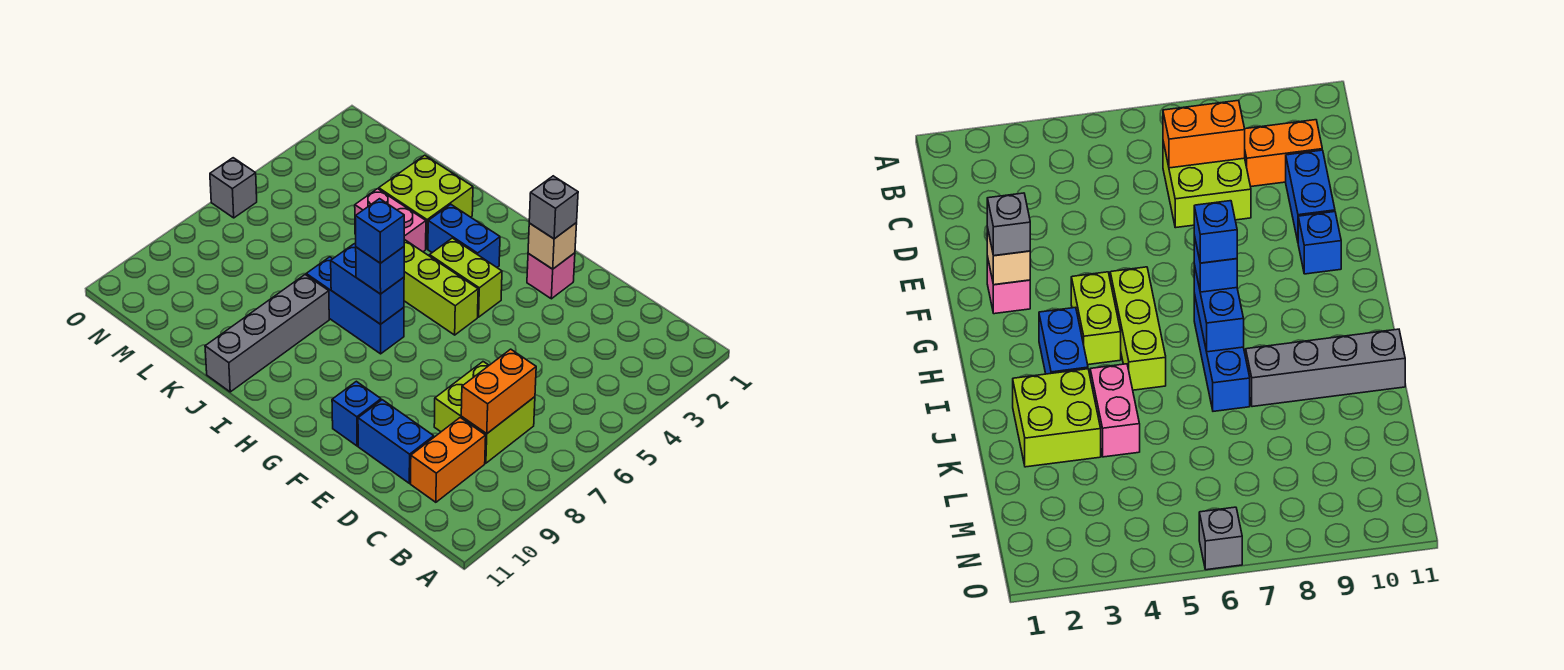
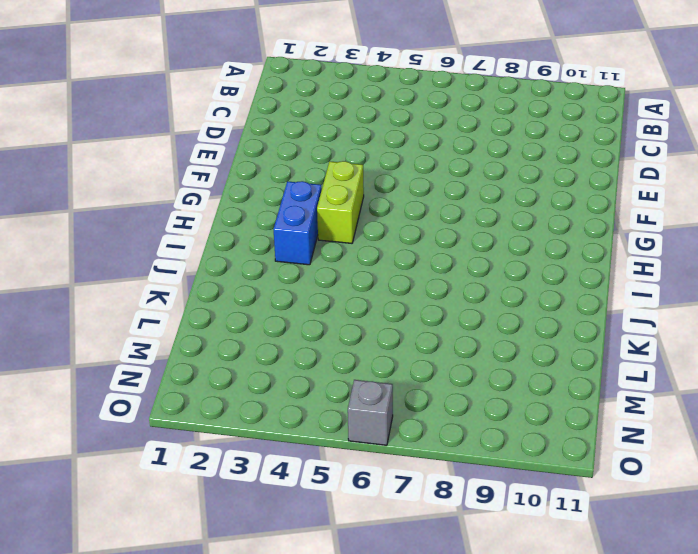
none -> lime brick C7:D8 level 1
none -> orange brick C9:C10 level 1
none -> blue brick D10:E10 level 1

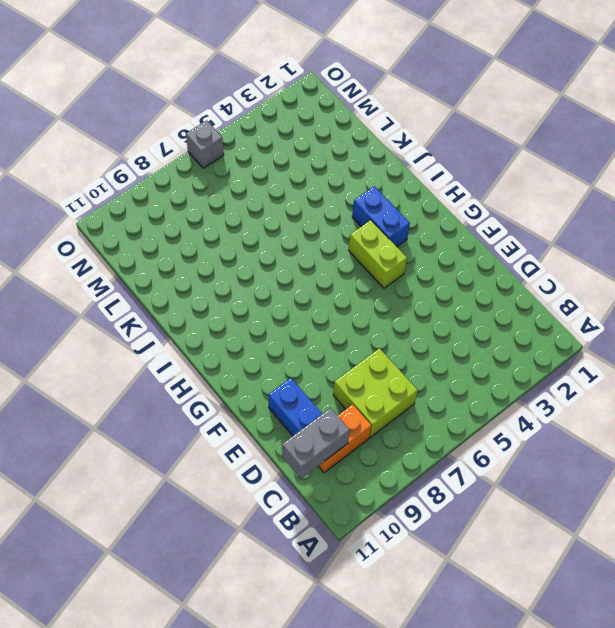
grey brick C10:C11 level 2 -> none
none -> pink brick F2 level 1
none -> blue brick F10 level 1
none -> lime brick G5:I5 level 1

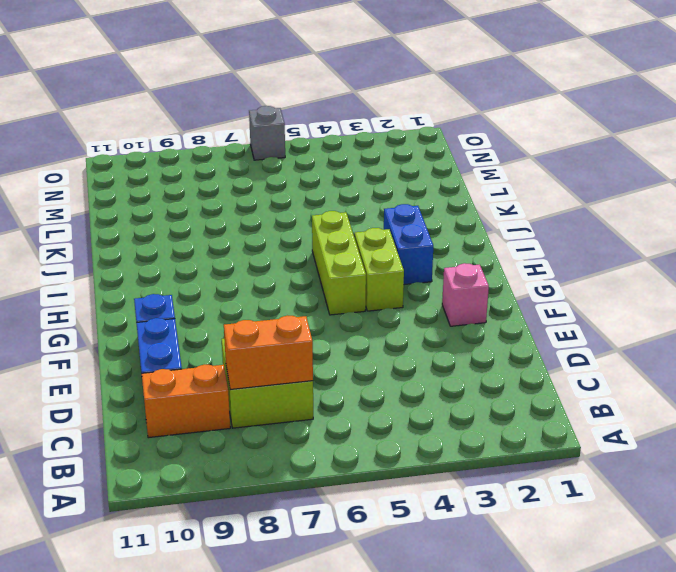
none -> blue brick H7:J7 level 1
none -> lime brick J2:K3 level 1
none -> pink brick J4:K4 level 1

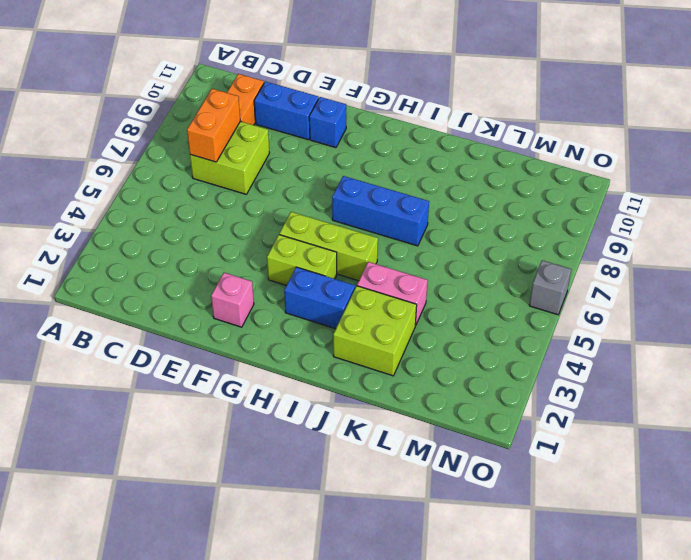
none -> grey brick J8:J11 level 1
none -> tan brick F2 level 2
none -> blue brick H7:I7 level 2

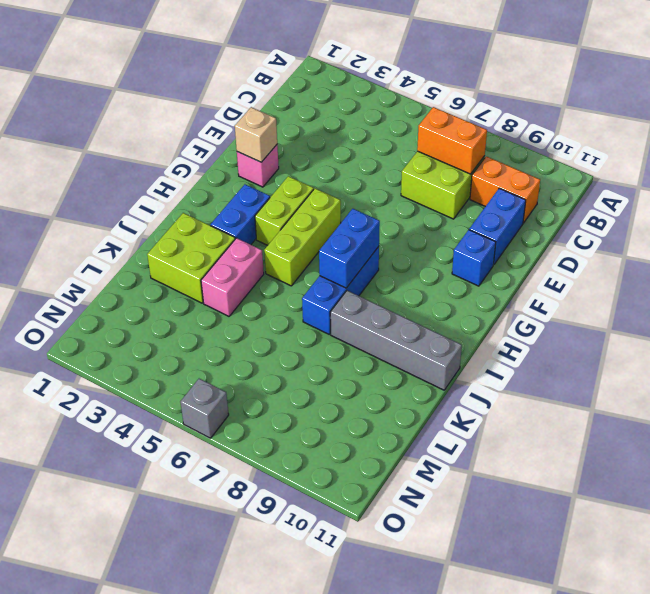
none -> grey brick F2 level 3
none -> blue brick H7 level 3
none -> blue brick H7 level 4

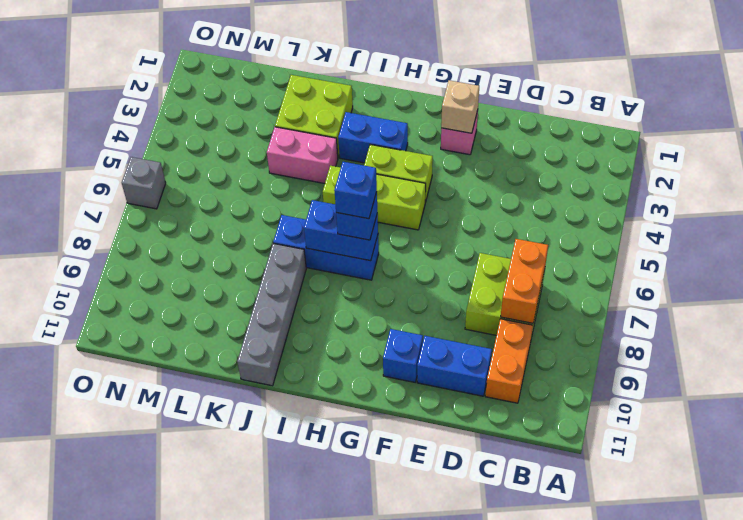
none -> grey brick F2 level 3

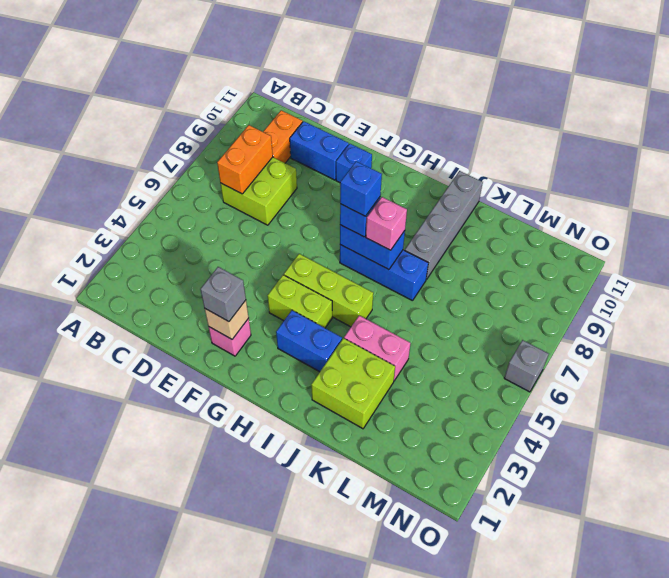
pink brick I7 level 3 -> none

